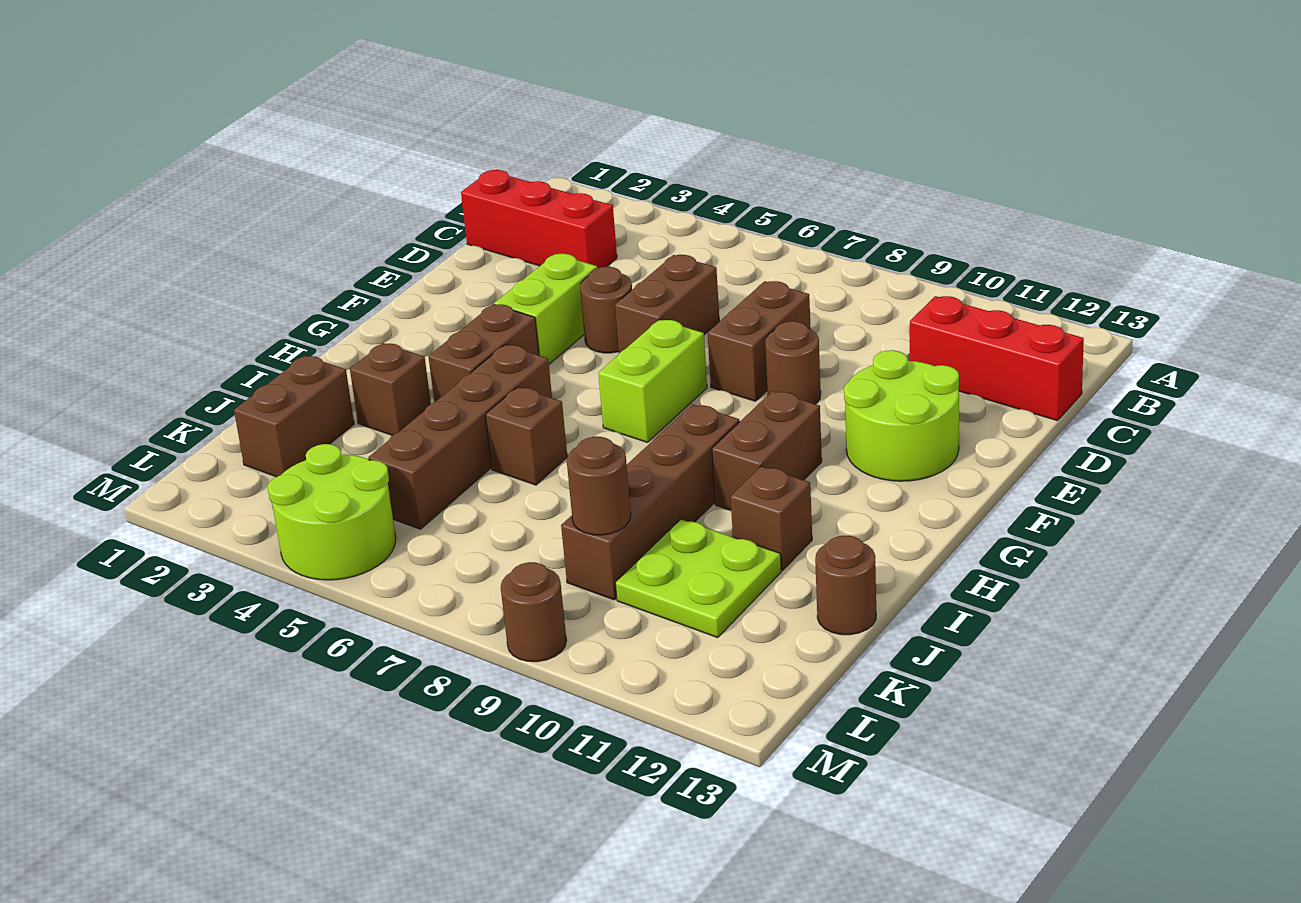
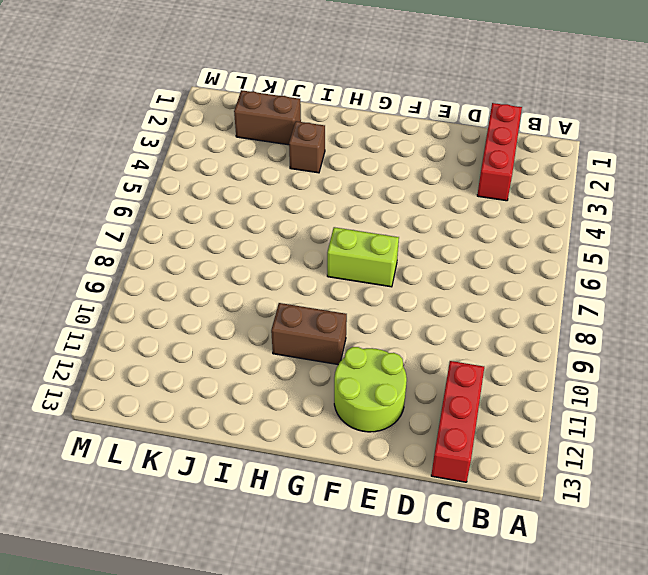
none -> brown brick D6:E6 level 1
none -> brown brick D8:E8 level 1
none -> lime brick E4:F4 level 1

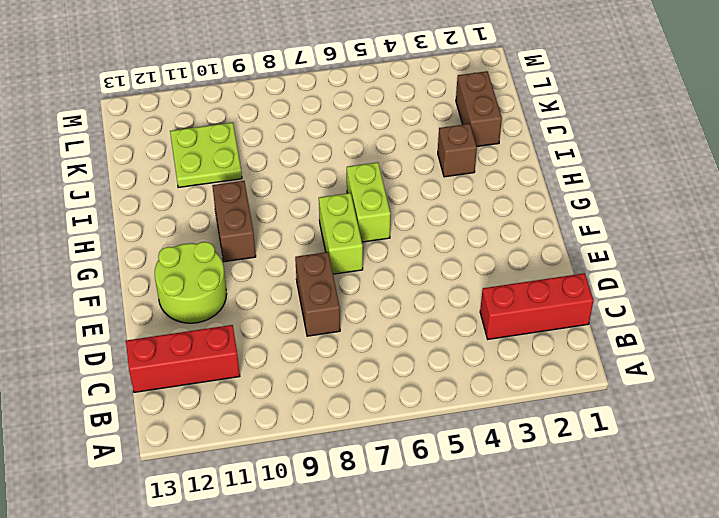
lime brick G6:H6 level 1 -> lime brick E4:F4 level 1
none -> brown brick D6:E6 level 1
none -> brown round brick E5 level 1
none -> brown round brick E9 level 1

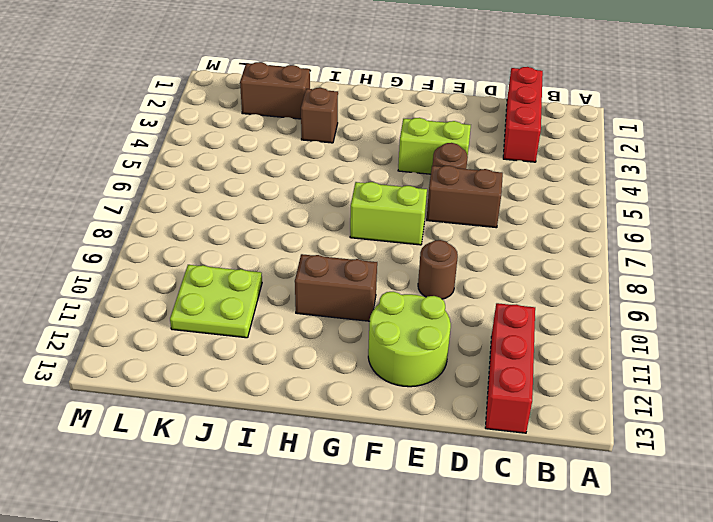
none -> brown brick D8:E8 level 1
none -> brown brick G4:H4 level 1
none -> brown brick H5:K5 level 1

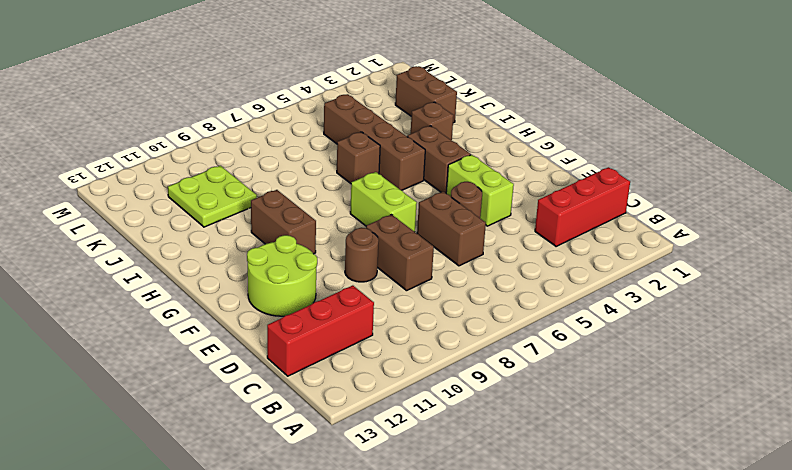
none -> brown brick H9:K9 level 1
none -> brown brick I11 level 1
none -> brown round brick J13 level 1

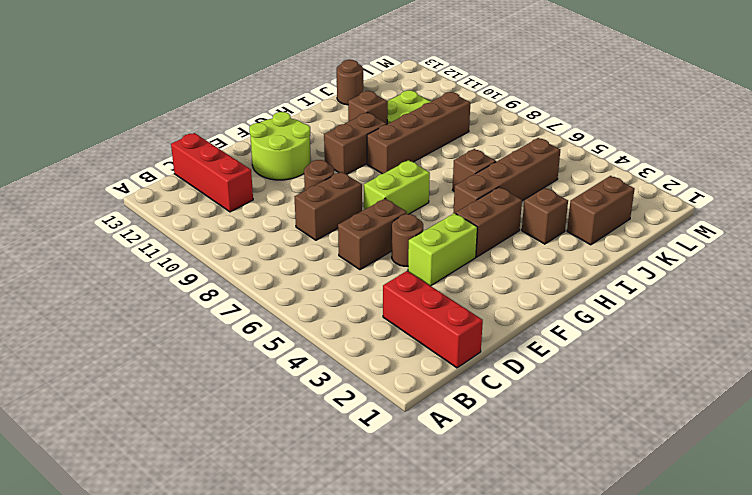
none -> lime round brick L4:M5 level 1
none -> brown round brick M9 level 1
none -> brown round brick K9 level 2

